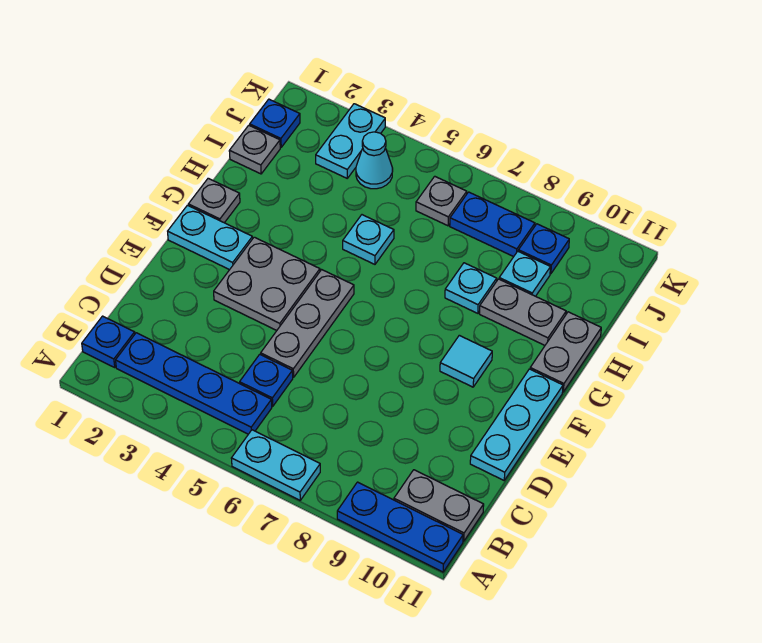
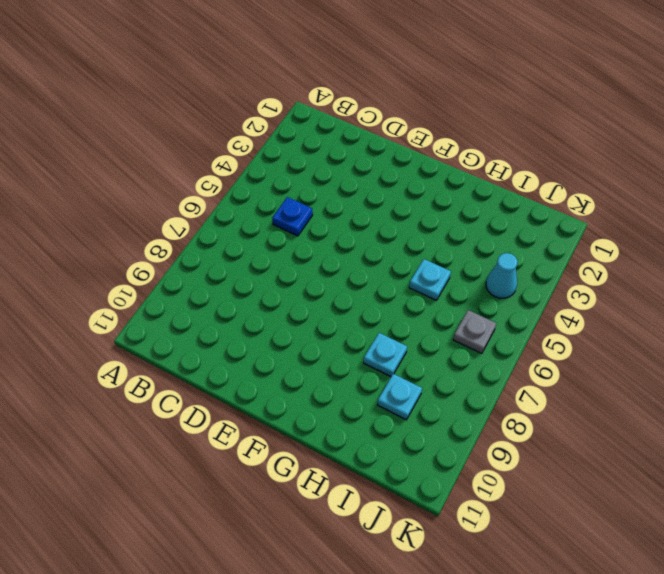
none -> cyan plate A6:A7 level 1
none -> blue plate A9:A11 level 1
none -> blue plate B1 level 1

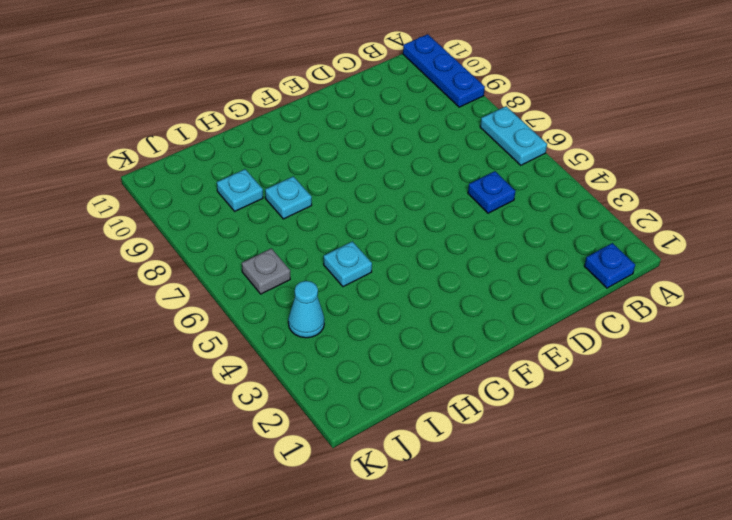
none -> blue plate B2:B5 level 1
none -> grey plate B10:B11 level 1
none -> grey plate D5:F5 level 1

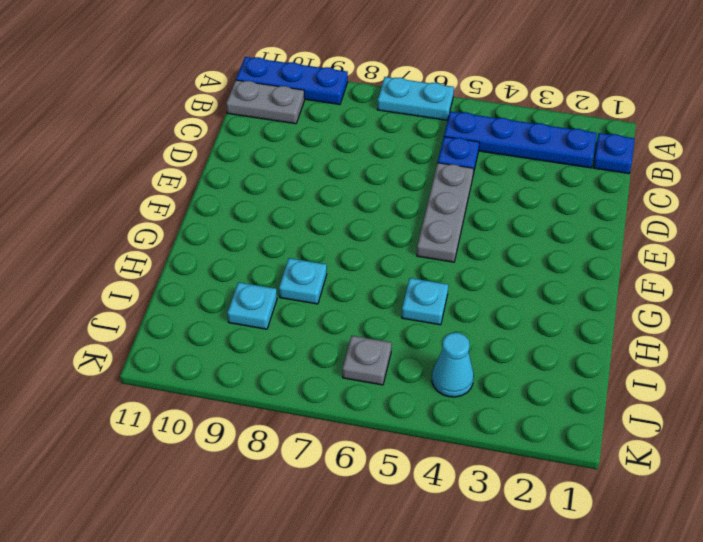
none -> cyan plate D11:F11 level 1
none -> grey plate E3:F4 level 1
none -> cyan plate F1:F2 level 1

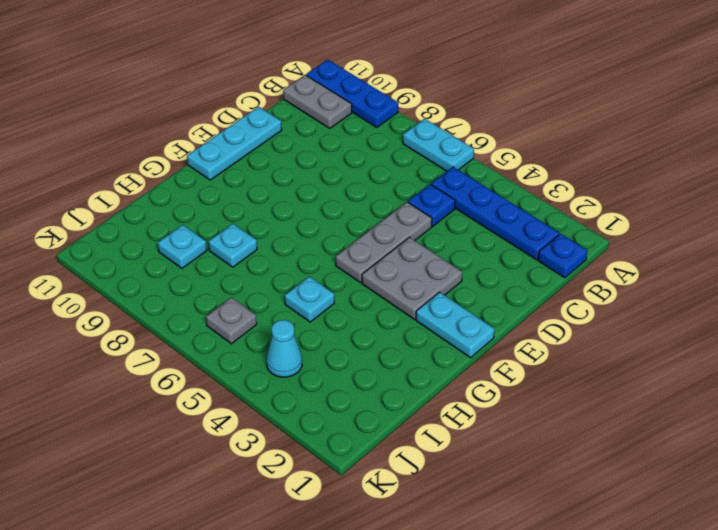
none -> cyan tile F9 level 1
none -> grey plate G1 level 1
none -> grey plate G11:H11 level 1

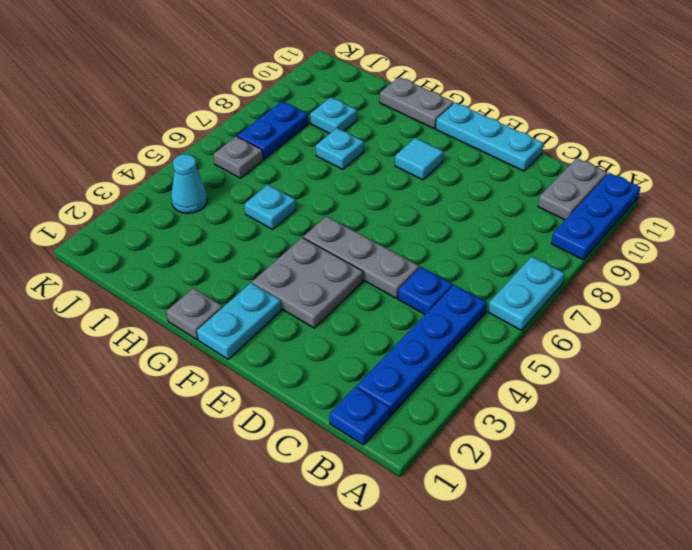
none -> grey plate H9:H10 level 1
none -> grey plate I1 level 1
none -> blue plate J1 level 1

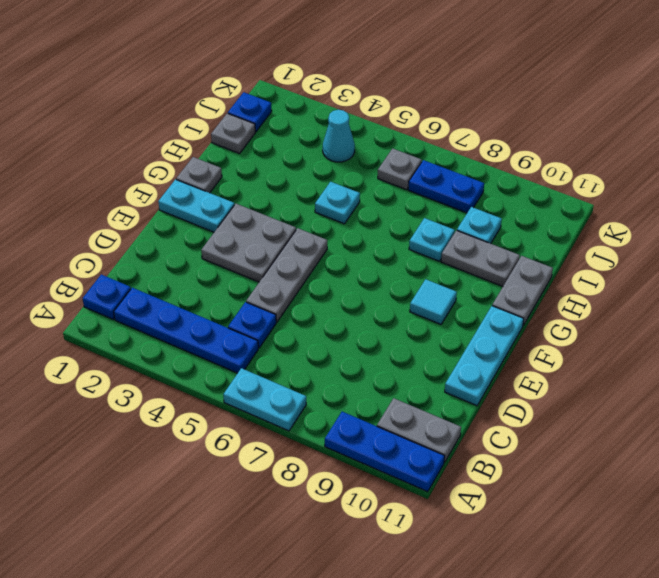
none -> cyan plate J3:K3 level 1
none -> blue plate J9 level 1

